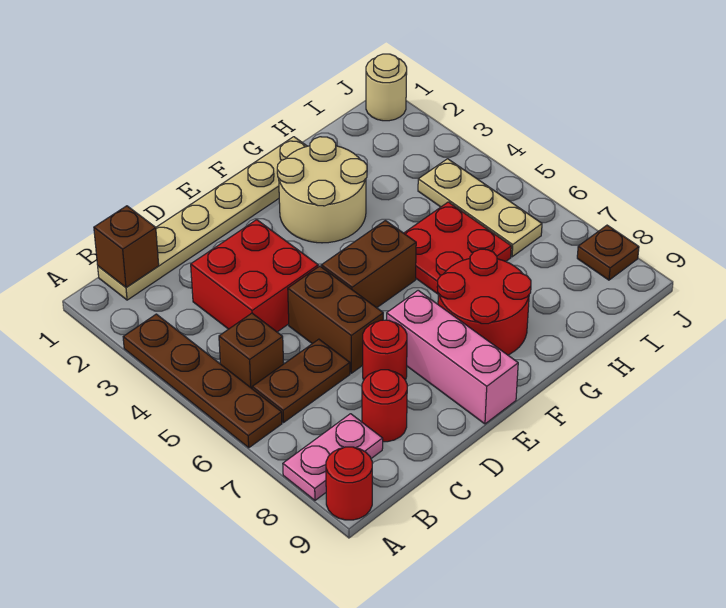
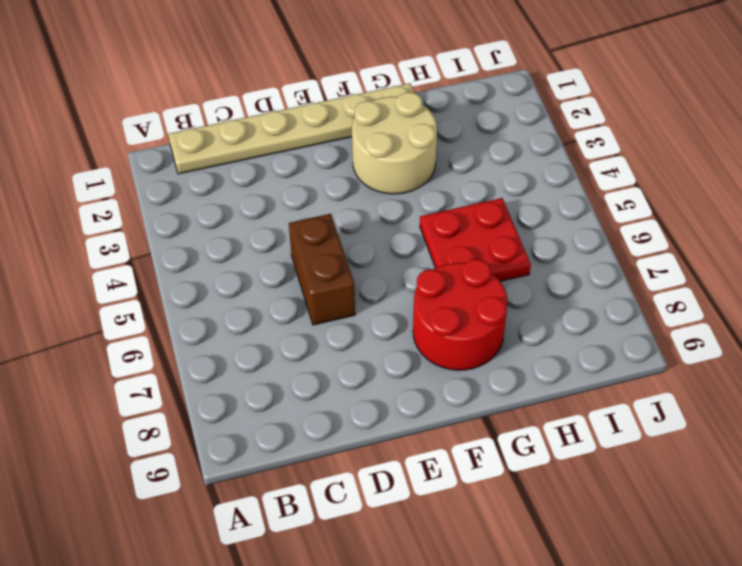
none -> brown plate A3:A6 level 1
none -> pink plate A8:B8 level 1
none -> red round brick A9 level 1

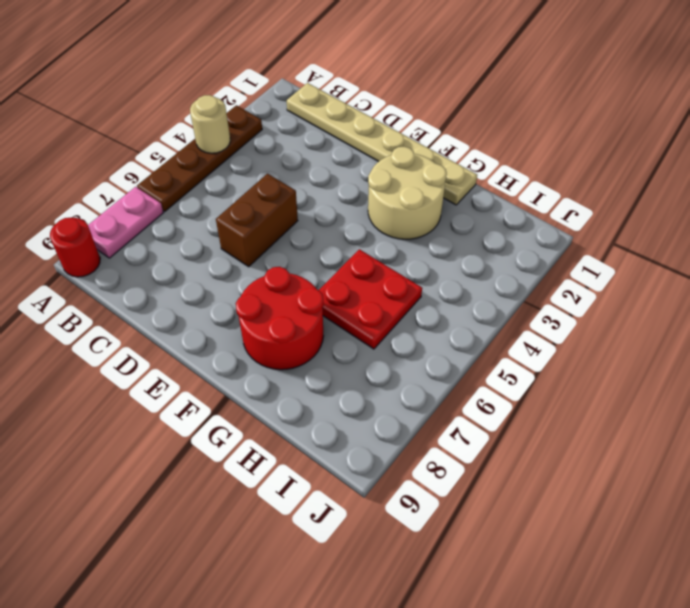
tan round brick A4 level 2 -> tan round brick J1 level 1
pink plate A7:A8 level 1 -> pink plate A8:B8 level 1
none -> brown brick B5 level 1
none -> brown plate B6:C6 level 1
none -> red brick C3:D4 level 1

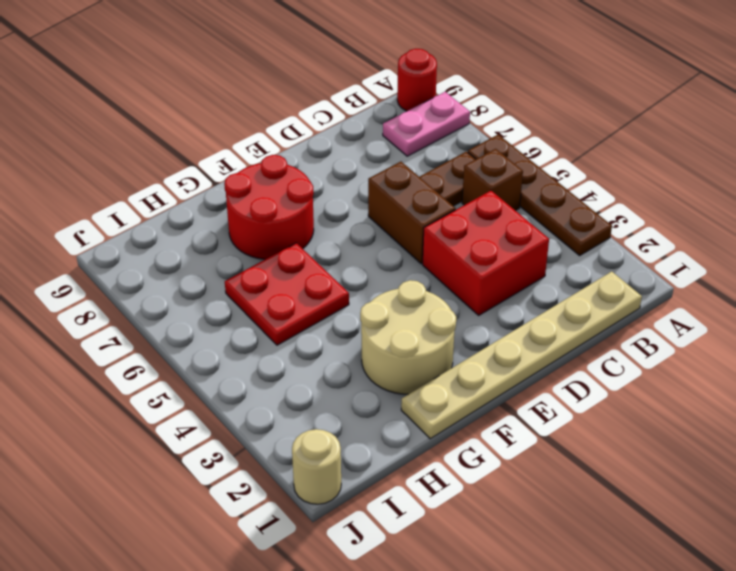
none -> red round brick C8 level 1
none -> red round brick D7 level 1
none -> brown brick E5:F5 level 1

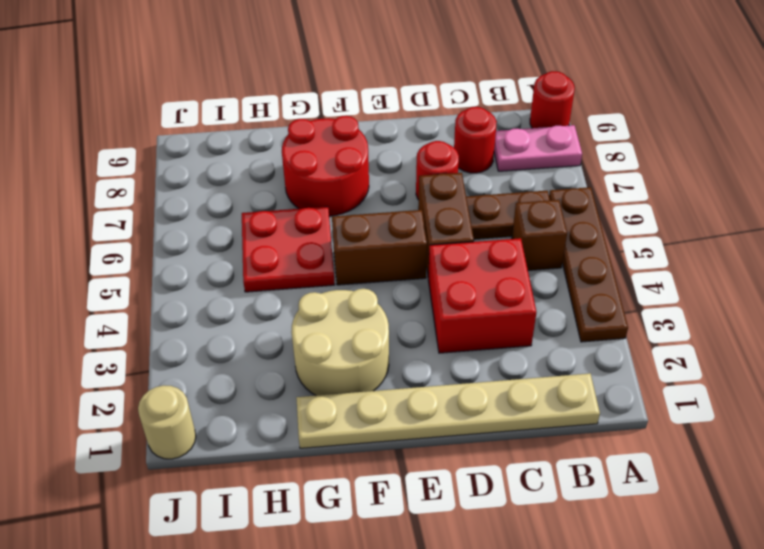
none -> pink brick E7:E9 level 1
none -> tan plate I4:I6 level 1
none -> brown plate J8 level 1

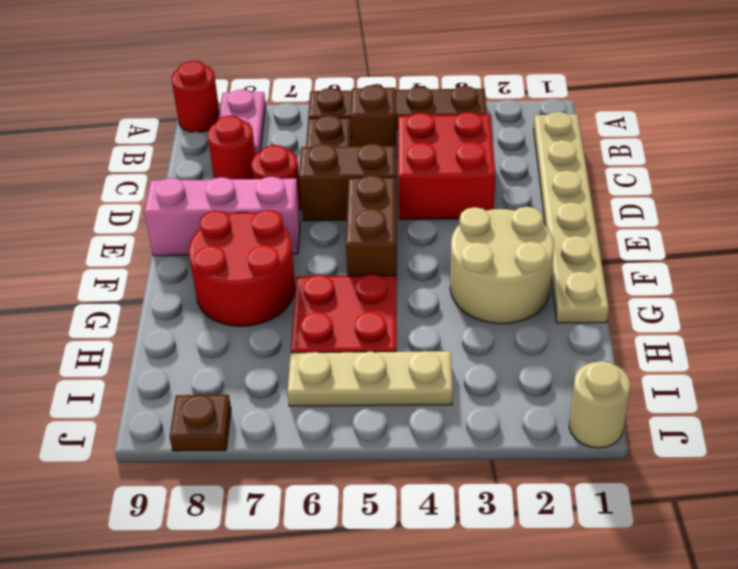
none -> brown brick B1 level 2

